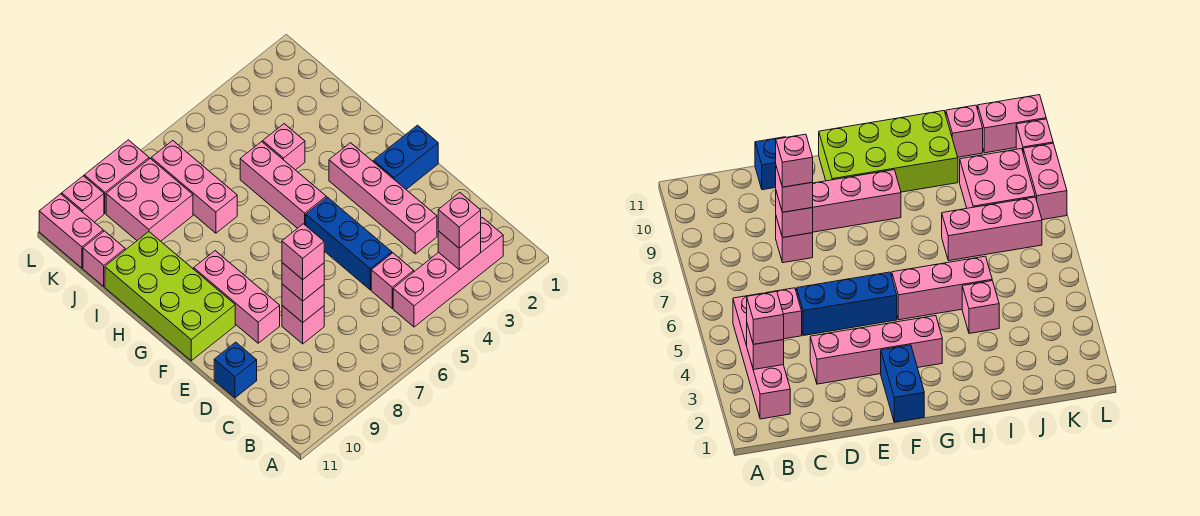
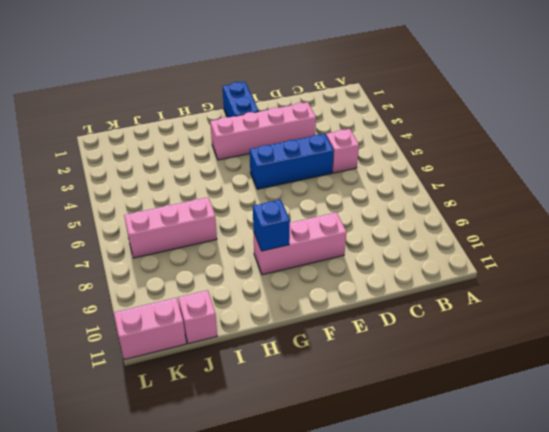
blue brick G9 level 2 -> blue brick D11 level 1
none -> pink brick B2:B5 level 1
none -> pink brick D8 level 1
none -> lime brick F10:I11 level 1

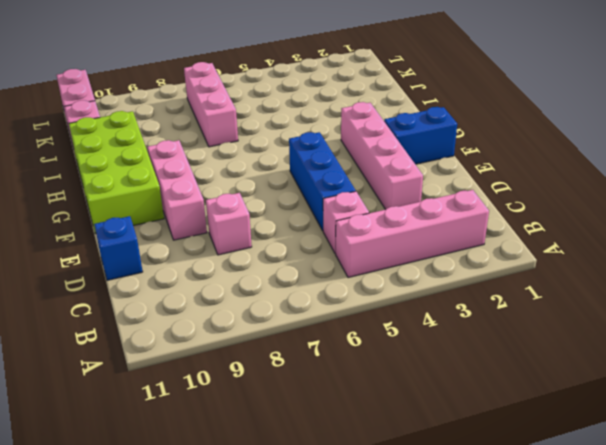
none -> pink brick G5:I5 level 1
none -> pink brick I4 level 1
none -> pink brick J8:K9 level 1

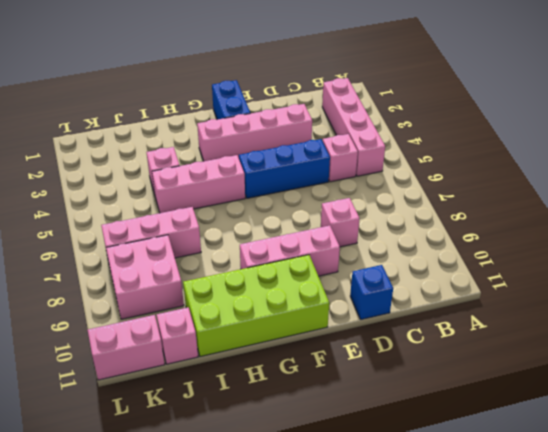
none -> pink brick L8:L9 level 1
none -> pink brick L10 level 1
none -> pink brick B3 level 2

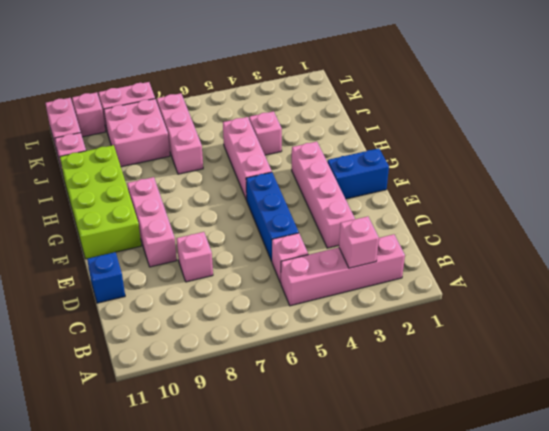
none -> pink brick D8 level 2
none -> pink brick B3 level 3
none -> pink brick D8 level 3

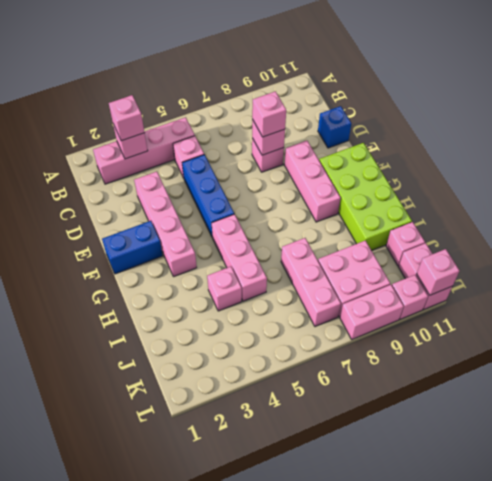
pink brick L11 level 2 -> pink brick D8 level 4

